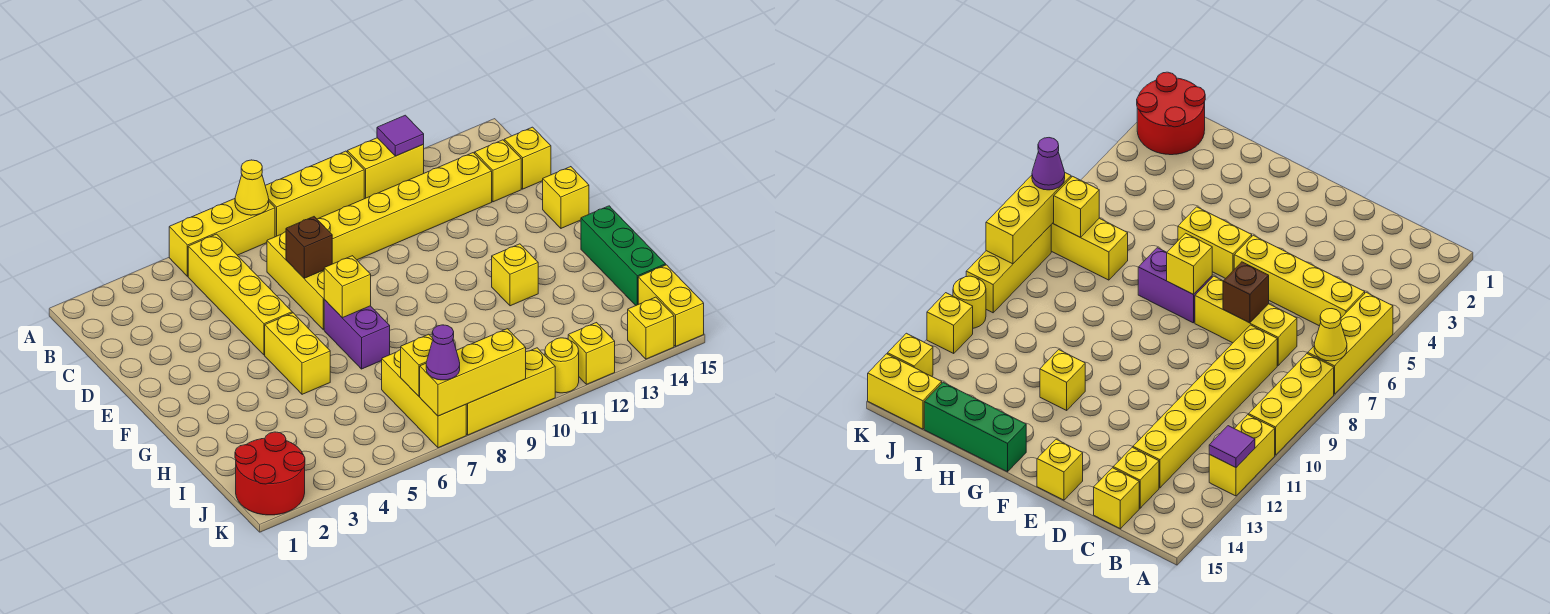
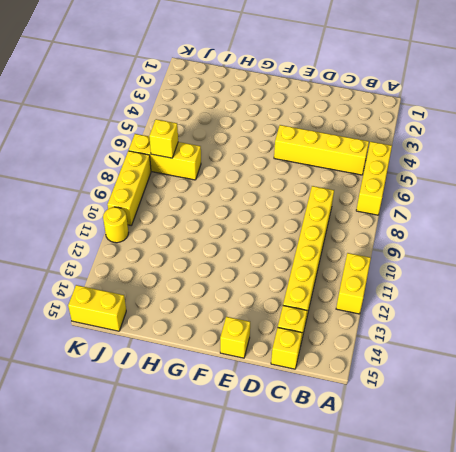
none -> yellow brick A8:A10 level 1
none -> yellow brick C7:E7 level 1
none -> yellow brick F5:G5 level 1

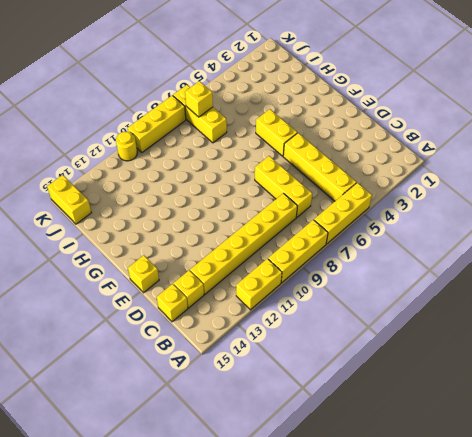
none -> purple brick F7:G7 level 1
none -> yellow brick G12 level 1
none -> green brick G15:I15 level 1

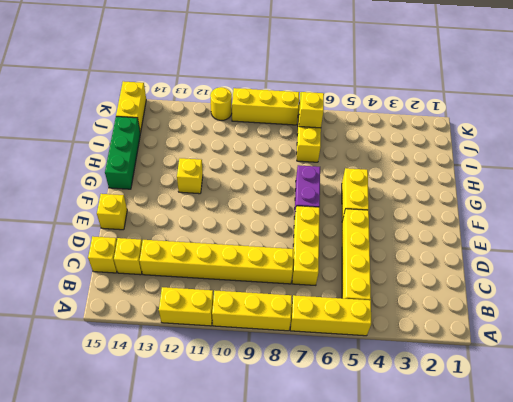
none -> red round brick J1:K2 level 1
none -> yellow brick K12 level 1
none -> yellow brick K14 level 1

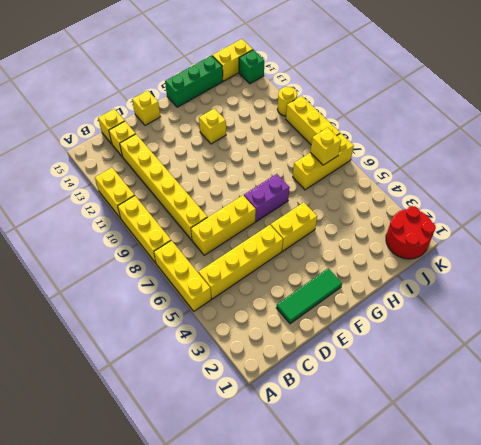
green tile D2:F2 level 1 -> none
green brick K14 level 1 -> yellow brick K14 level 1
none -> yellow brick K12 level 1
none -> yellow cone A7 level 2
none -> purple tile A12 level 2

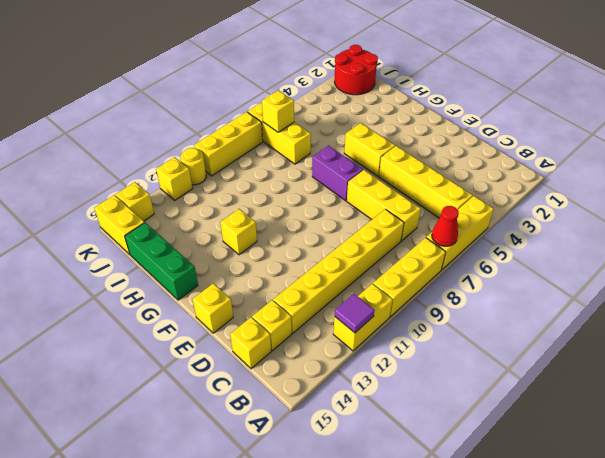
red cone A7 level 2 -> yellow cone A7 level 2
none -> brown brick D7 level 2
none -> yellow brick F7 level 2
none -> yellow brick K7:K9 level 2

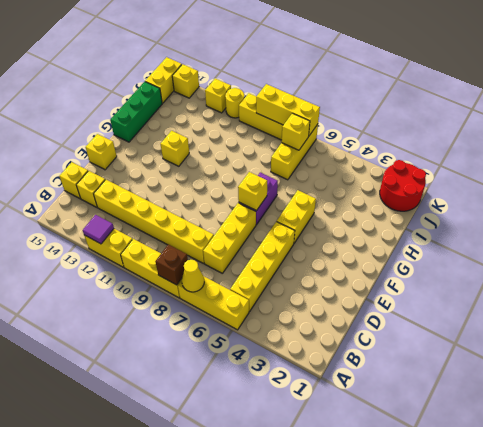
brown brick A8 level 2 -> brown brick D7 level 2
none -> purple cone K7 level 3

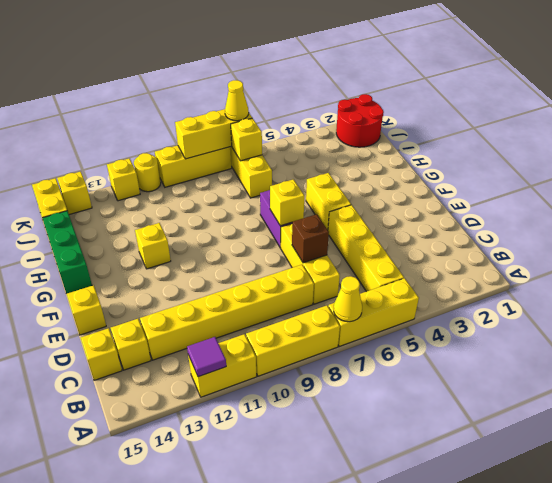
yellow cone K7 level 3 -> purple cone K7 level 3

